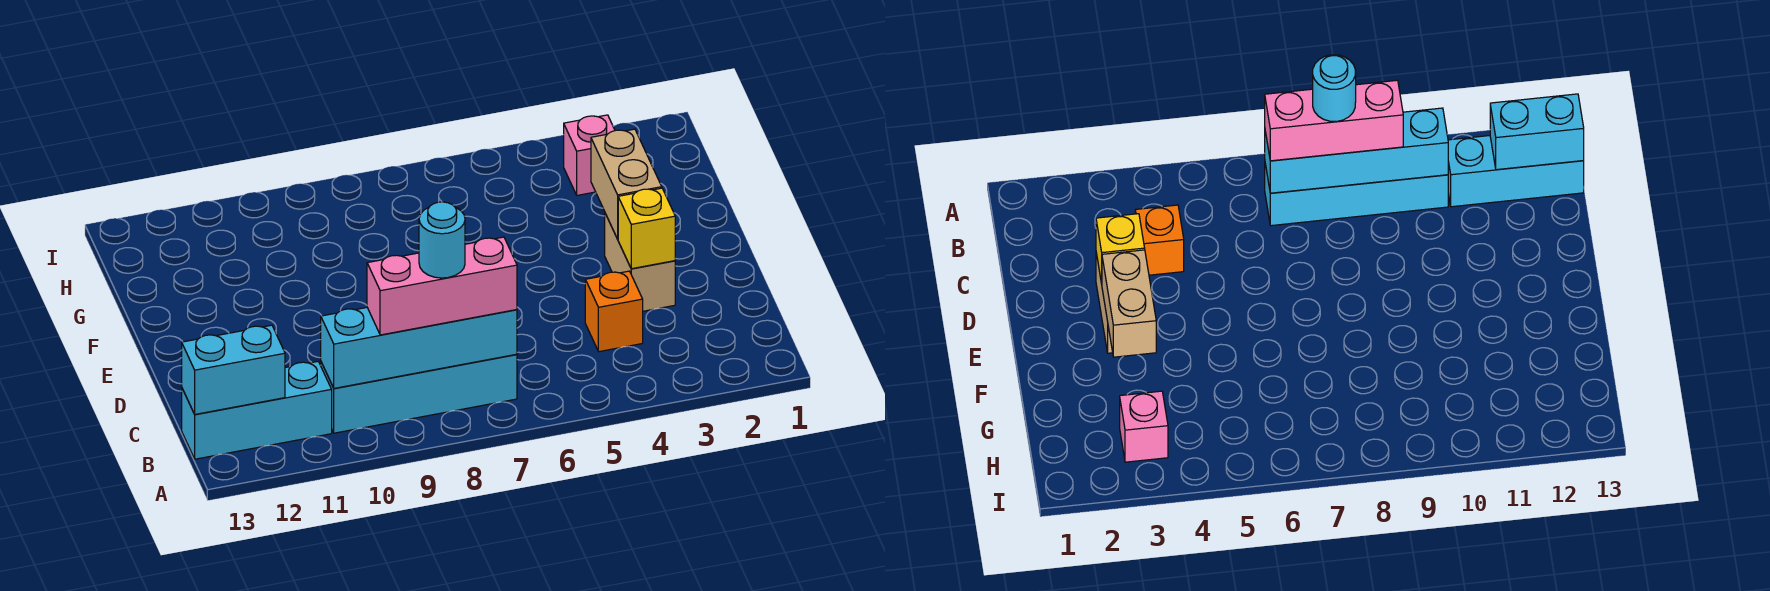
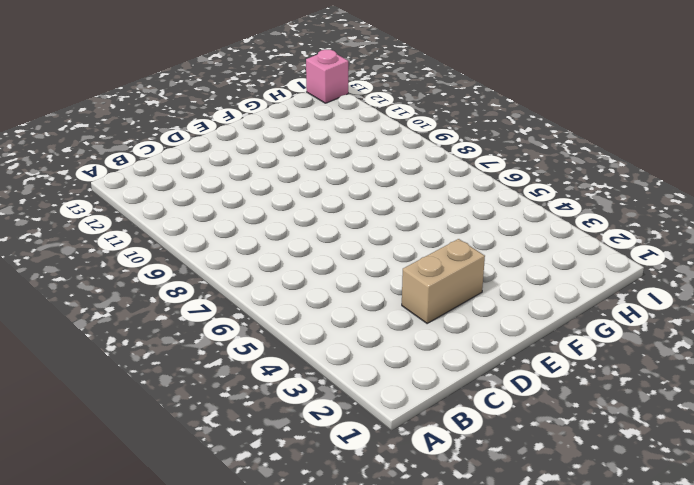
pink brick I13 level 1 -> pink brick H3 level 1
none -> cyan brick B7:B10 level 1
none -> cyan brick B11:B13 level 1

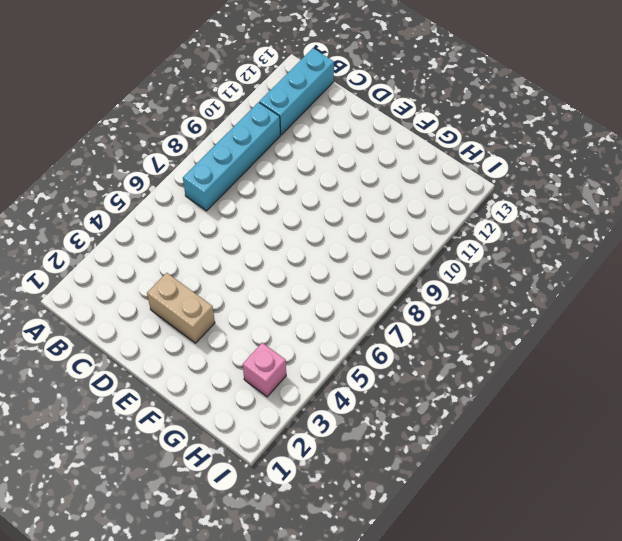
none -> orange brick C4 level 1
none -> cyan brick B7:B10 level 2

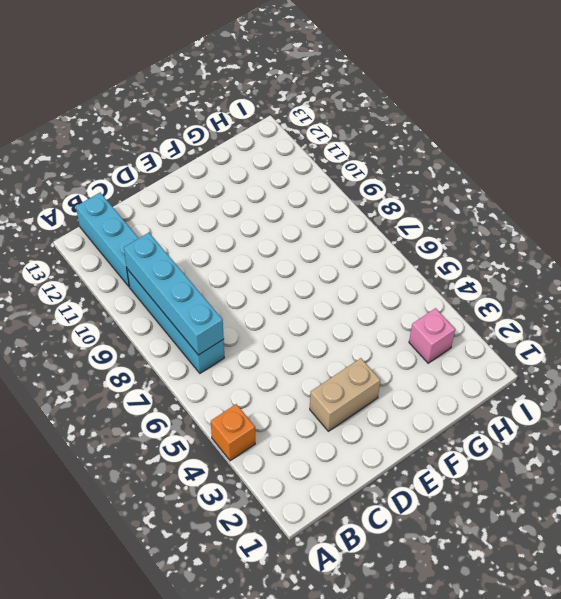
orange brick A4 level 1 -> orange brick C4 level 1
none -> cyan brick B12:B13 level 2
none -> yellow brick D3 level 2

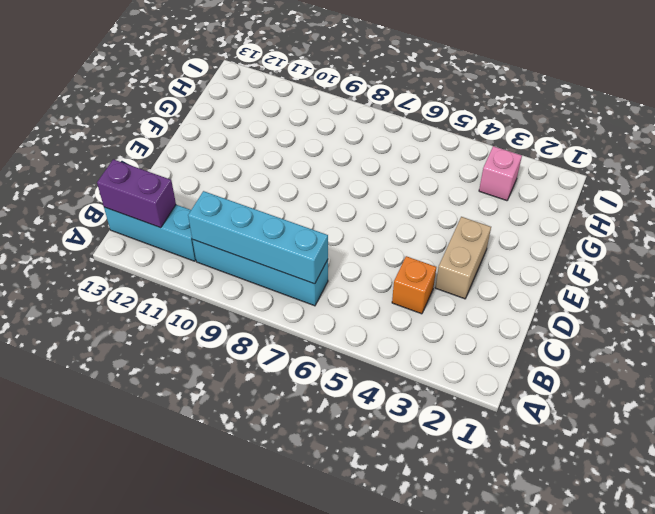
purple brick B12:B13 level 2 -> cyan brick B12:B13 level 2
none -> yellow brick D3 level 2
none -> tan brick E3:F3 level 2

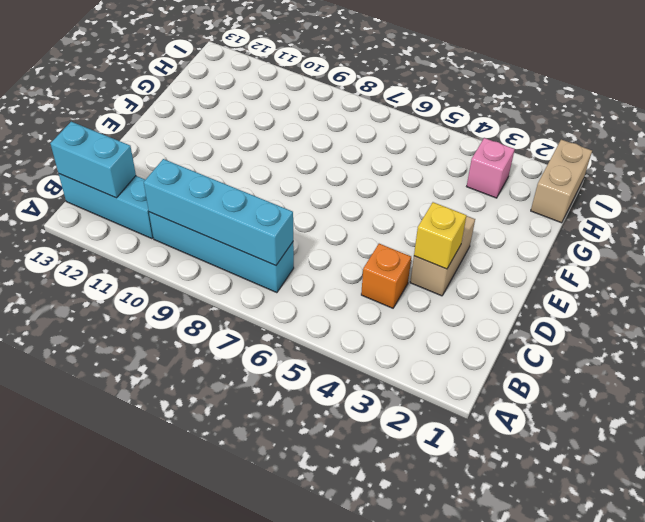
tan brick H1:I1 level 1 -> tan brick E3:F3 level 2
none -> pink brick B7:B9 level 3
none -> cyan round brick B8 level 4

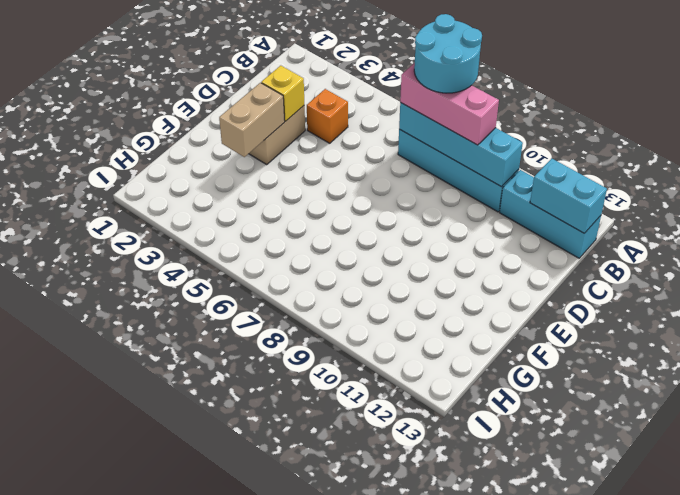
cyan round brick A7:B8 level 4 -> cyan round brick B8 level 4
none -> pink brick H3 level 1

